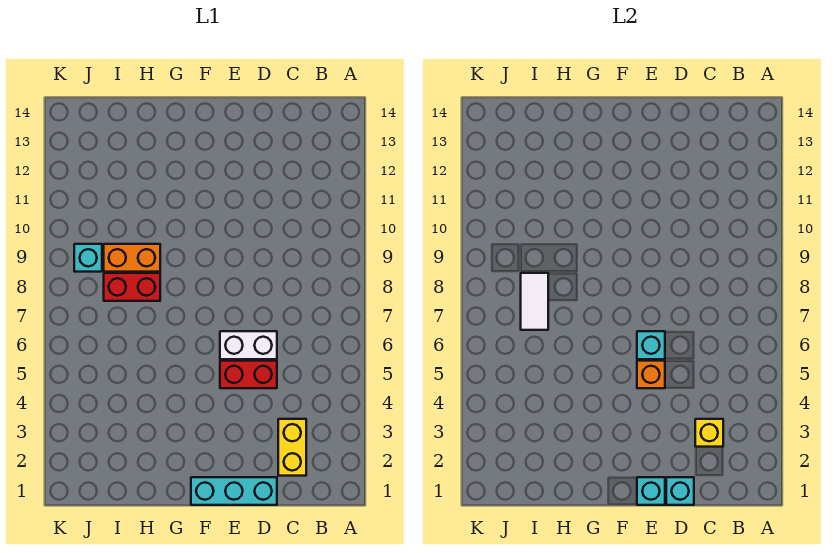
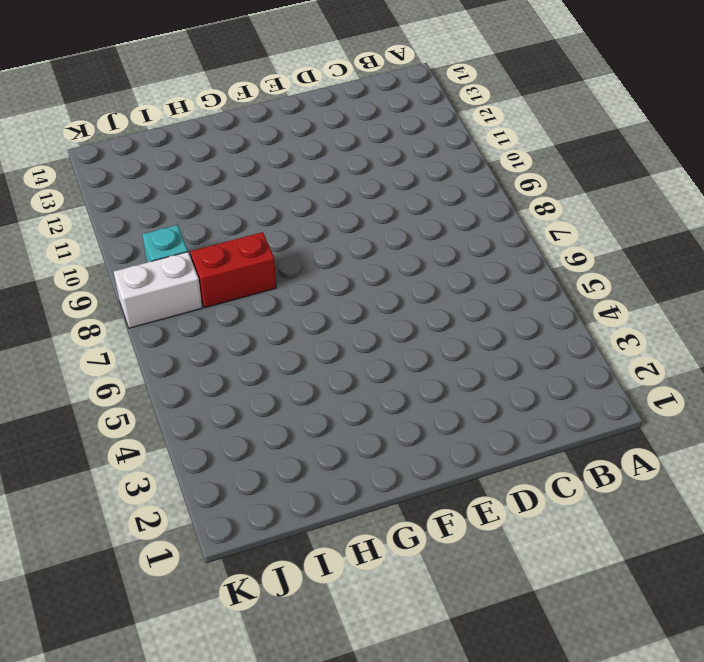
white brick J8:K8 level 1 -> white brick D6:E6 level 1
none -> yellow brick C2:C3 level 1
none -> cyan brick D1:F1 level 1
none -> red brick D5:E5 level 1

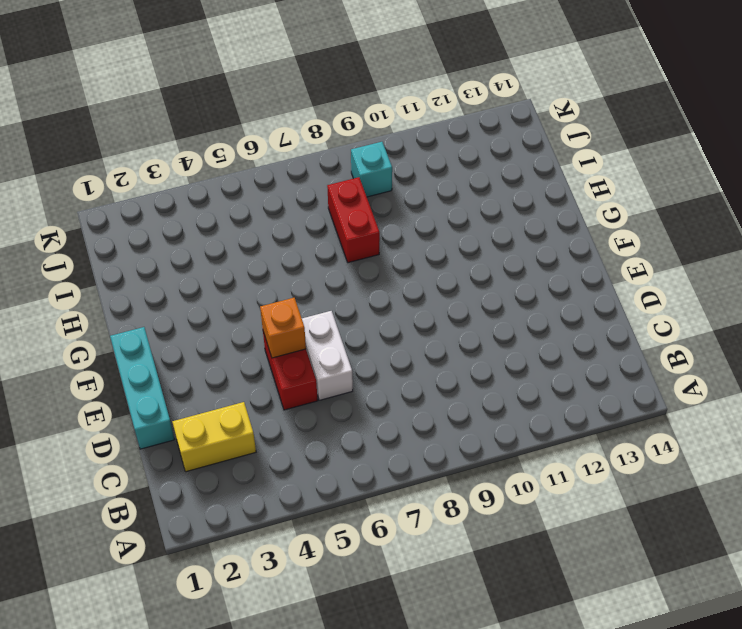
none -> orange brick H9:I9 level 1
none -> yellow brick C3 level 2
none -> cyan brick D1 level 2

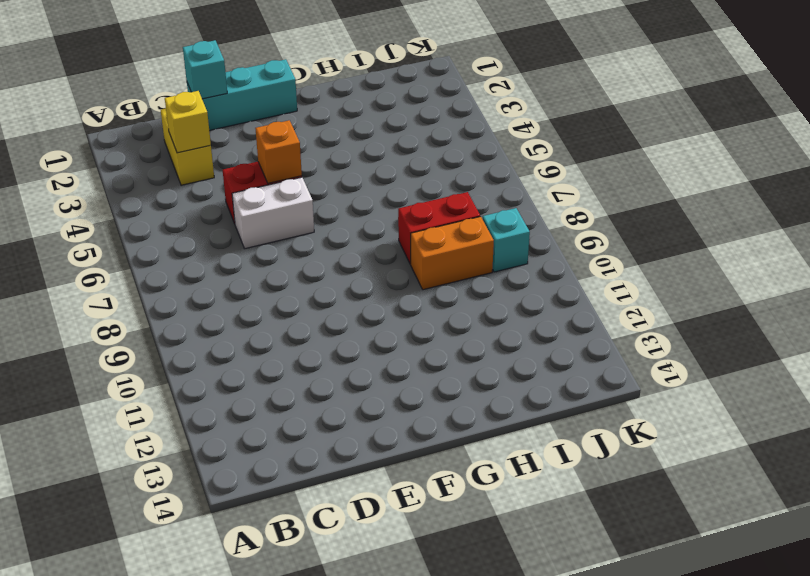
none -> cyan brick E1 level 2
none -> cyan brick E6 level 2
none -> white tile I7:I8 level 2

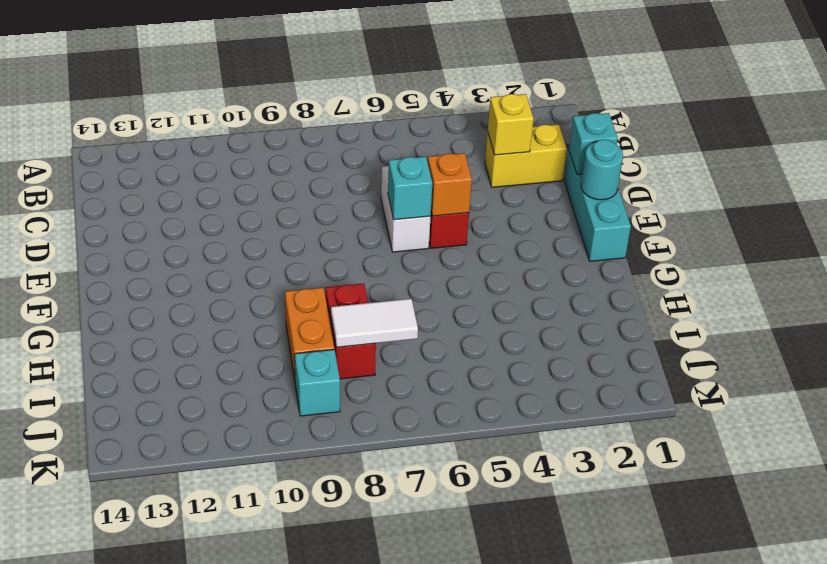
cyan round brick E1 level 2 -> cyan brick E1 level 2

